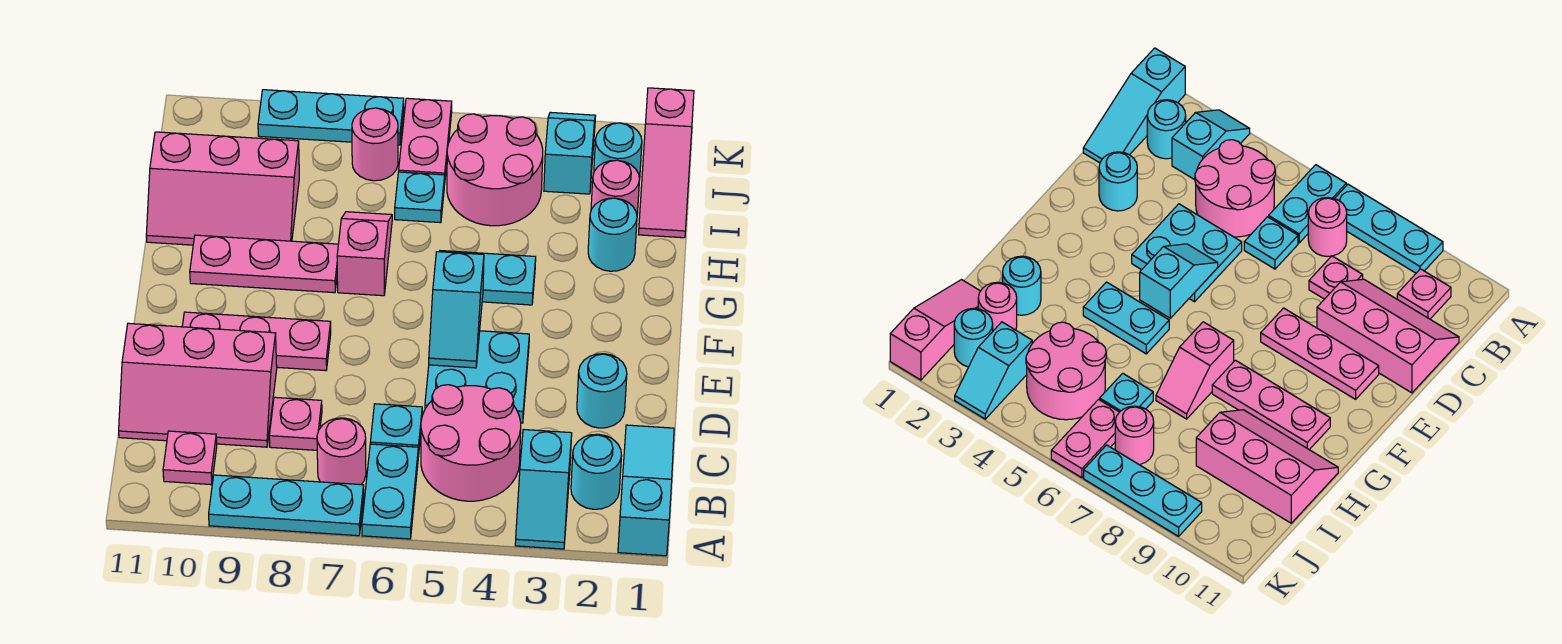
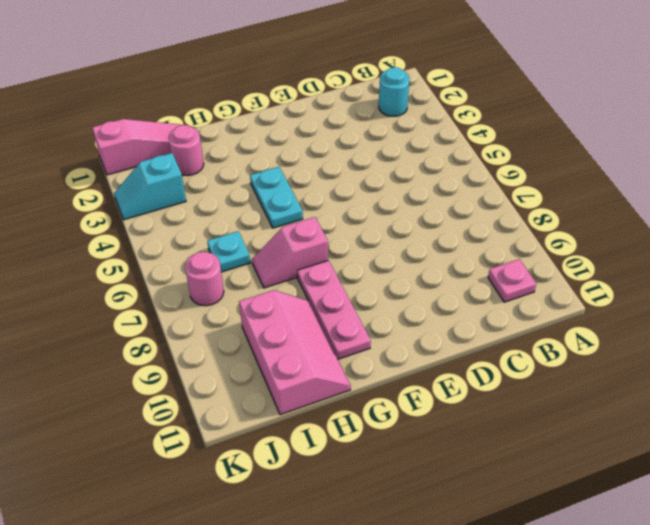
none -> cyan slope A1:C1 level 1 top A
none -> cyan slope A3:B3 level 1 top B
none -> cyan plate A6:B6 level 1

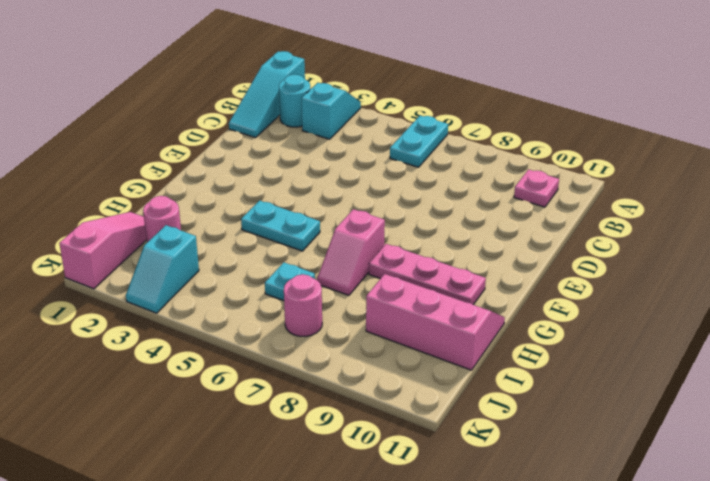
none -> cyan plate A7:A9 level 1
none -> pink round brick B4:C5 level 1
none -> pink round brick B7 level 1

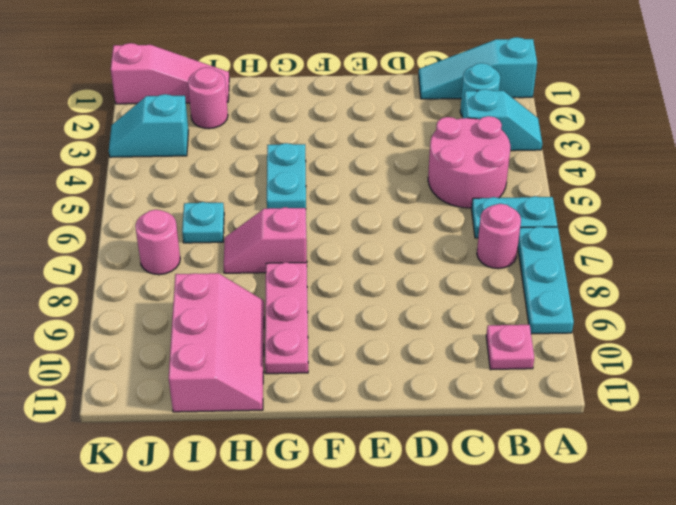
none -> cyan plate C6 level 1
none -> pink plate C8 level 1
none -> pink slope C9:D11 level 1 top D

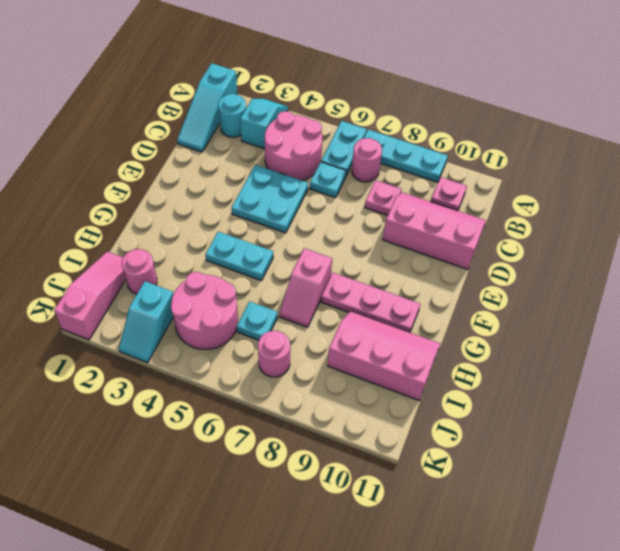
none -> cyan round brick D2 level 1
none -> pink plate E8:E10 level 1
none -> cyan round brick H2 level 1

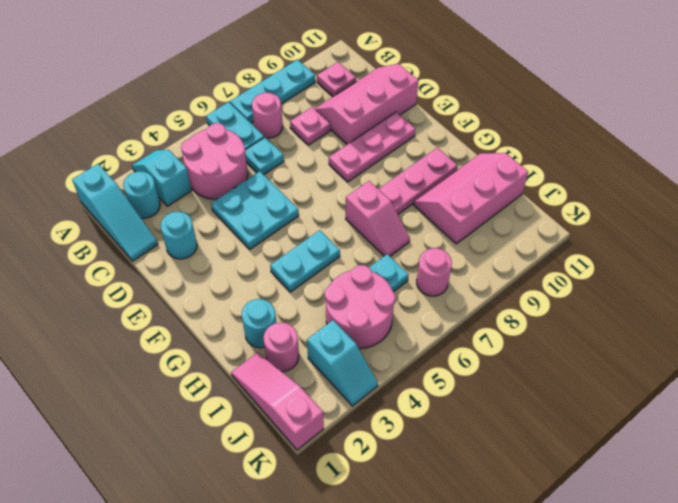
none -> cyan round brick J2 level 1
none -> pink plate J6:K6 level 1
none -> cyan plate K7:K9 level 1

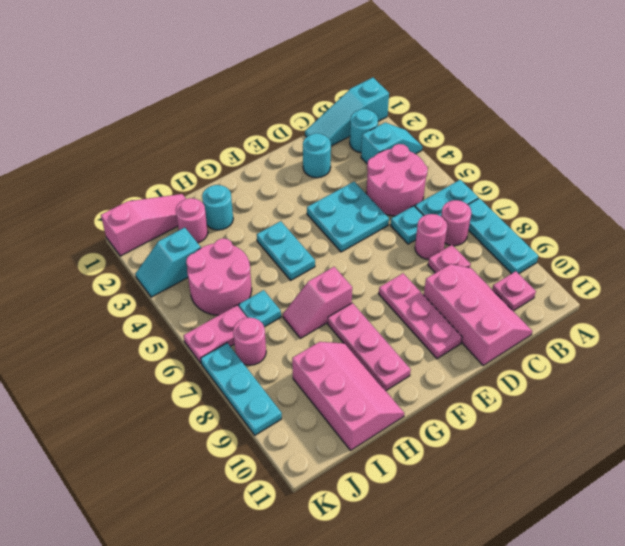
pink round brick C7 level 1 -> none
none -> cyan round brick J2 level 1
none -> cyan slope E5:F5 level 2 top F

